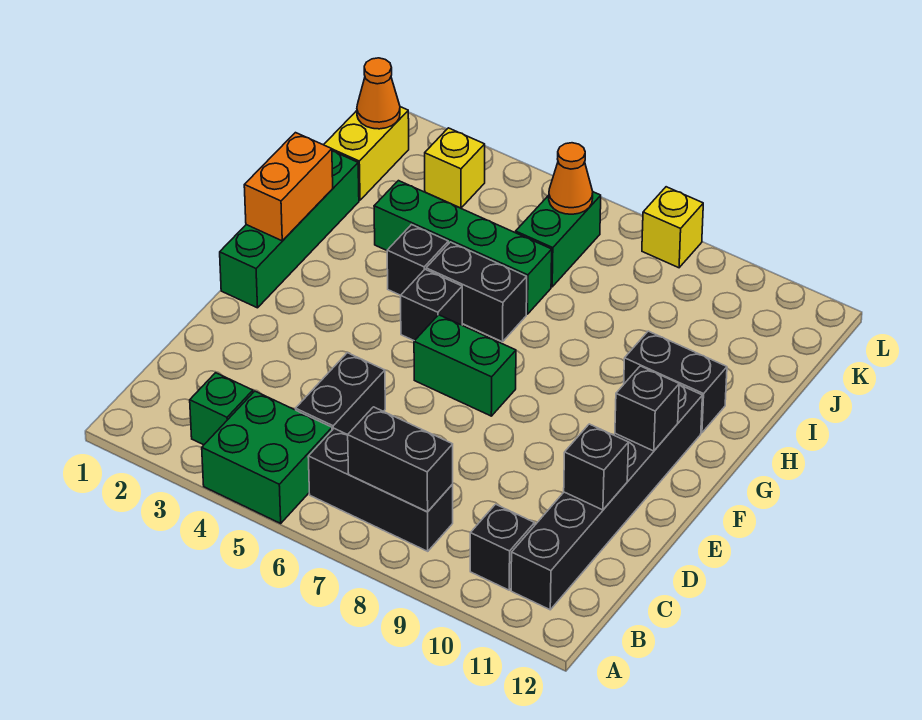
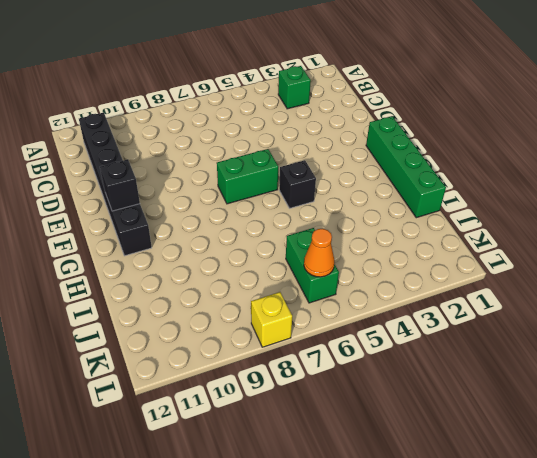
none -> green brick A4:B5 level 1
none -> black brick B6:B8 level 1
none -> black brick B10 level 1

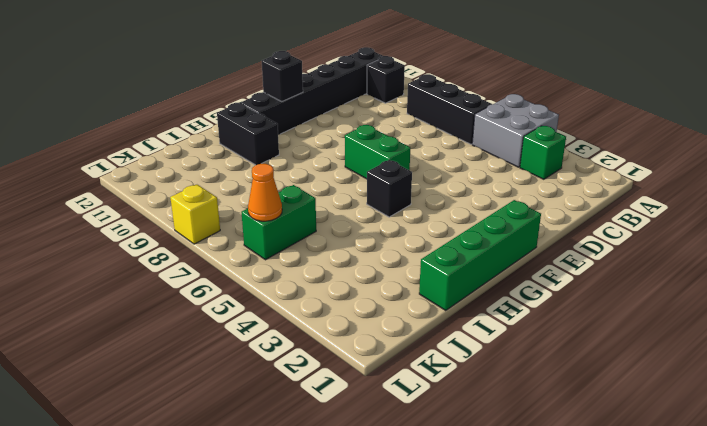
grey brick A4:B5 level 1 -> green brick A4:B5 level 1
none -> black brick C5:D5 level 1
none -> black brick H4 level 1
none -> black brick H5:H6 level 1

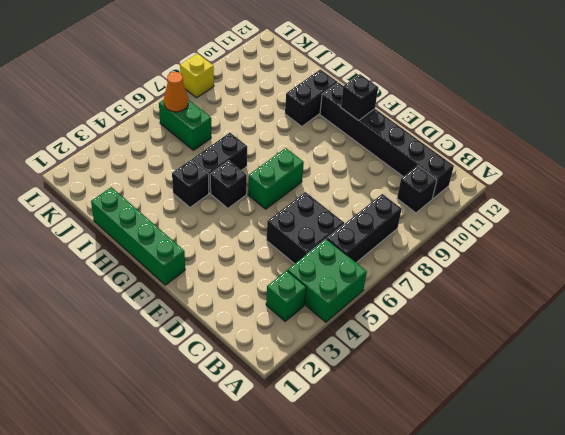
black brick C5:D6 level 1 -> black brick C5:D5 level 1
none -> green brick I3:I6 level 1
none -> yellow brick J1:K1 level 1
none -> yellow brick K3 level 1

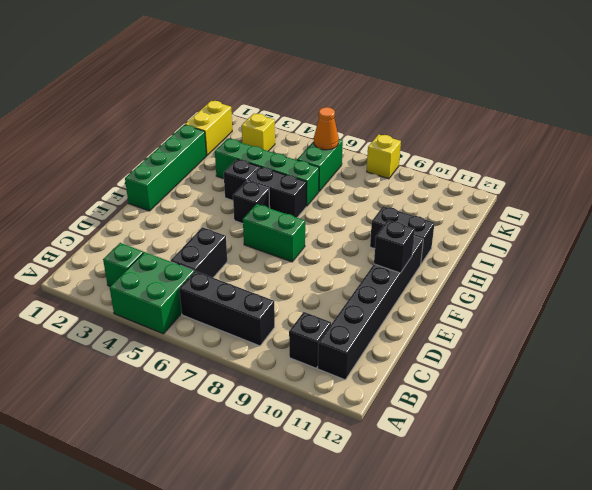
none -> black brick B7:B8 level 2
none -> black brick D11 level 2
none -> orange brick G1:H1 level 2

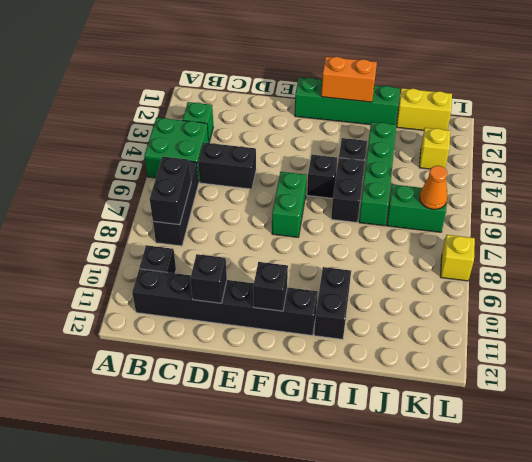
none -> orange cone K1 level 2

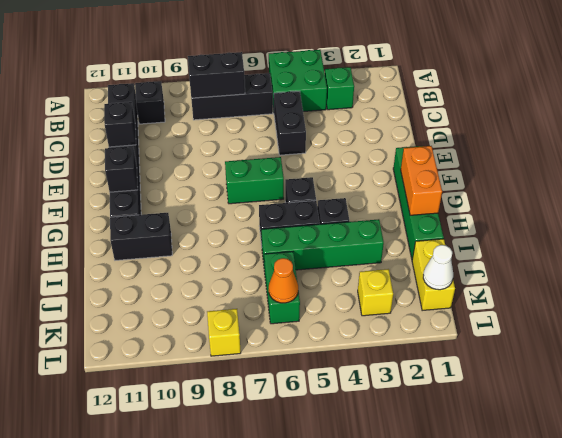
white cone K1 level 2 -> orange cone K1 level 2

